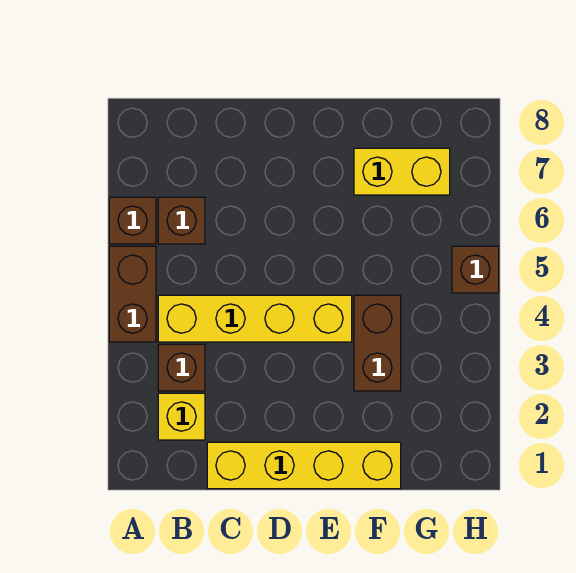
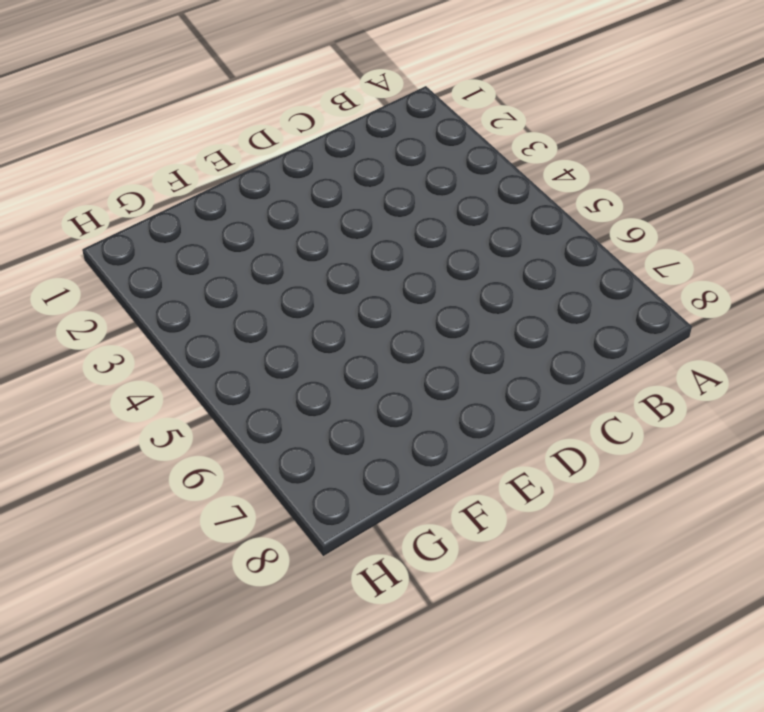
none -> brown brick A4:A5 level 1
none -> brown brick A6 level 1

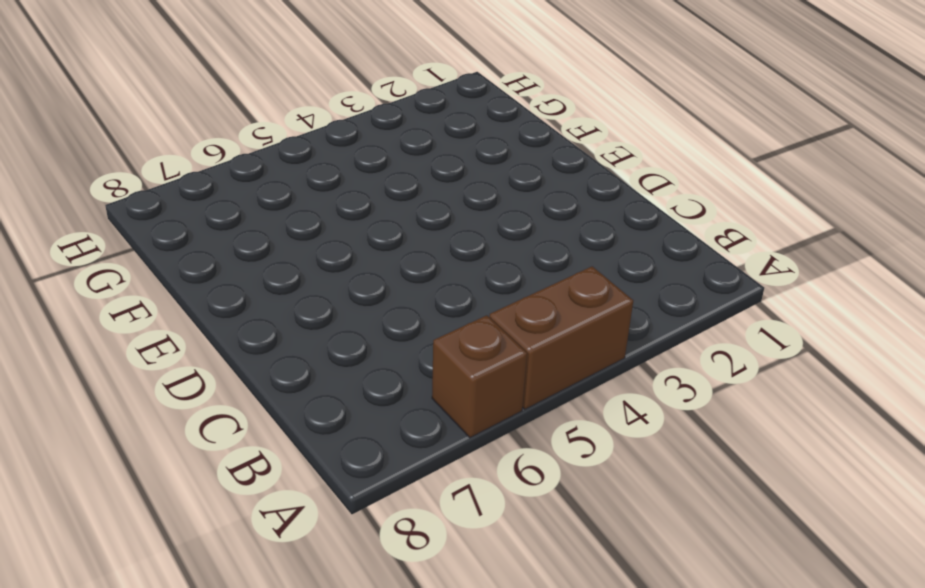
none -> yellow brick B2 level 1
none -> brown brick B3 level 1

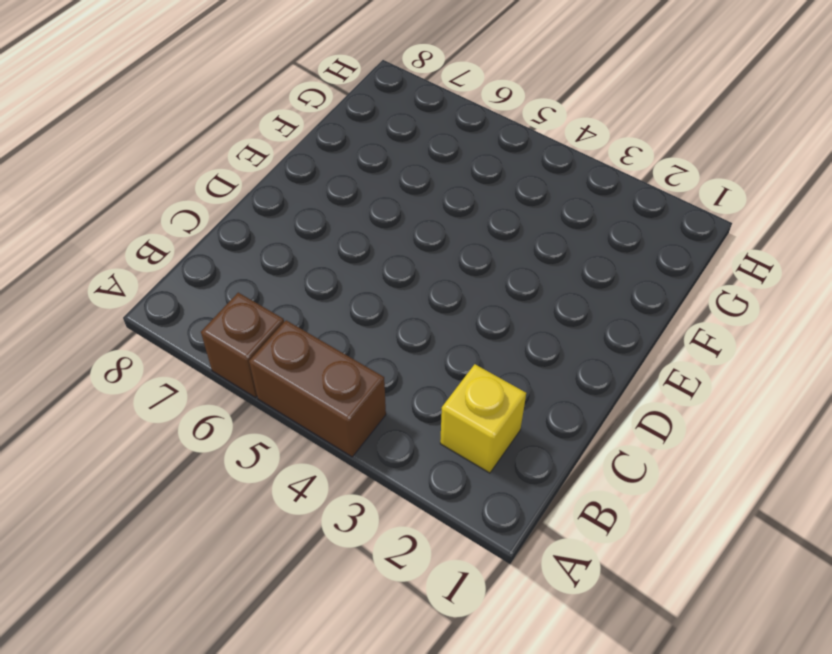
none -> brown brick B3 level 1
none -> yellow brick B4:E4 level 1

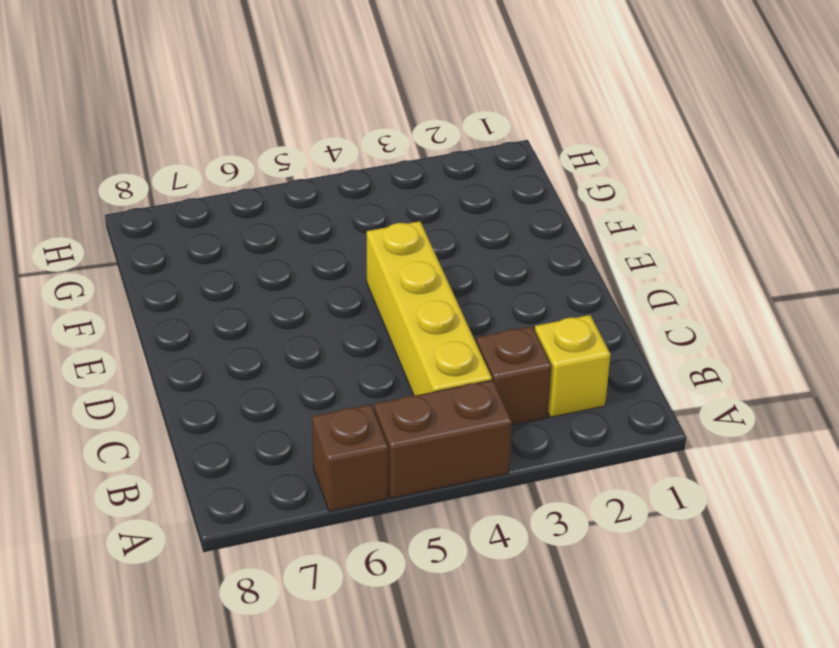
none -> brown brick B6 level 1
none -> yellow brick C1:F1 level 1

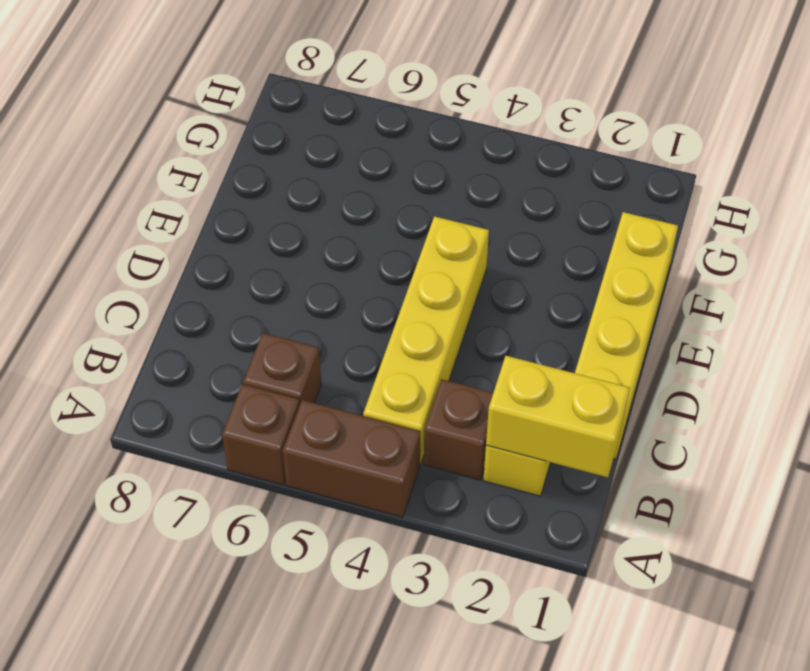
yellow brick B1:B2 level 2 -> yellow brick F7:G7 level 1
none -> brown brick F3:F4 level 1
none -> brown brick H5 level 1

